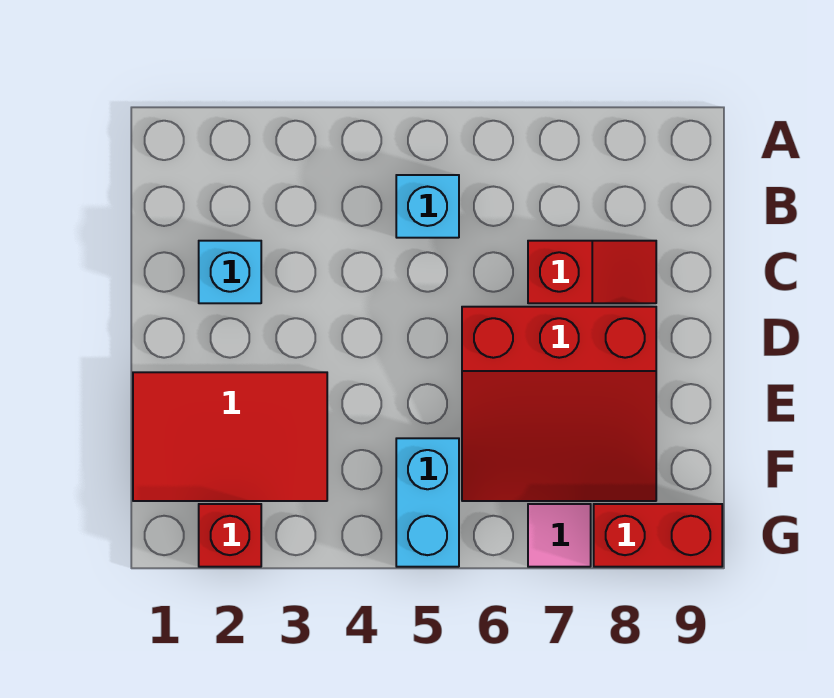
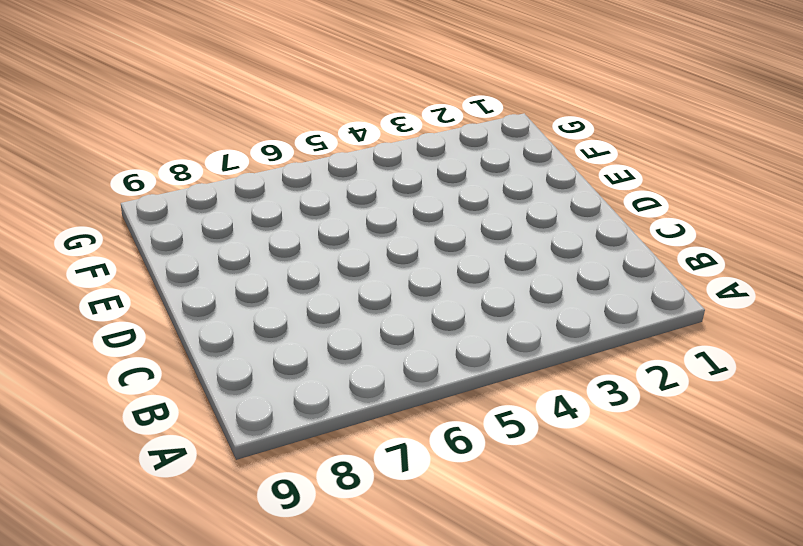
none -> cyan brick B5 level 1
none -> cyan brick C2 level 1

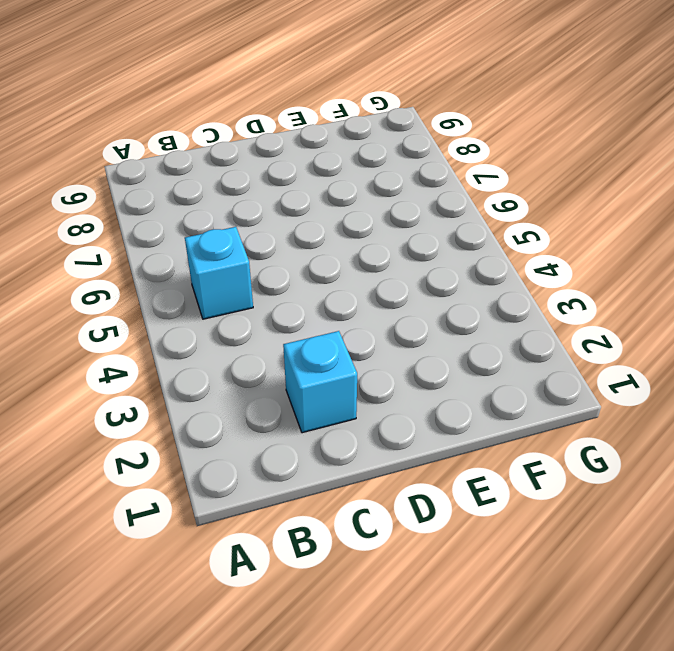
none -> red slope C7:C8 level 1 top 7
none -> red slope D6:F8 level 1 top D

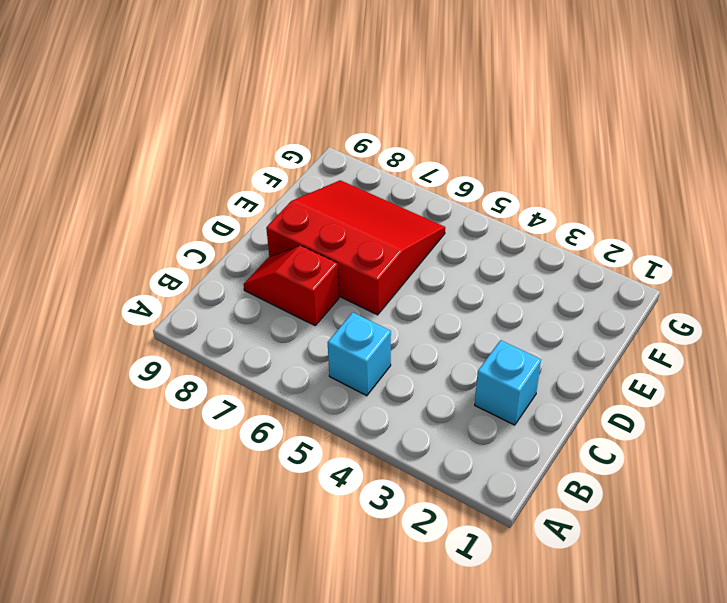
none -> red tile E1:F3 level 1
none -> cyan brick F5:G5 level 1

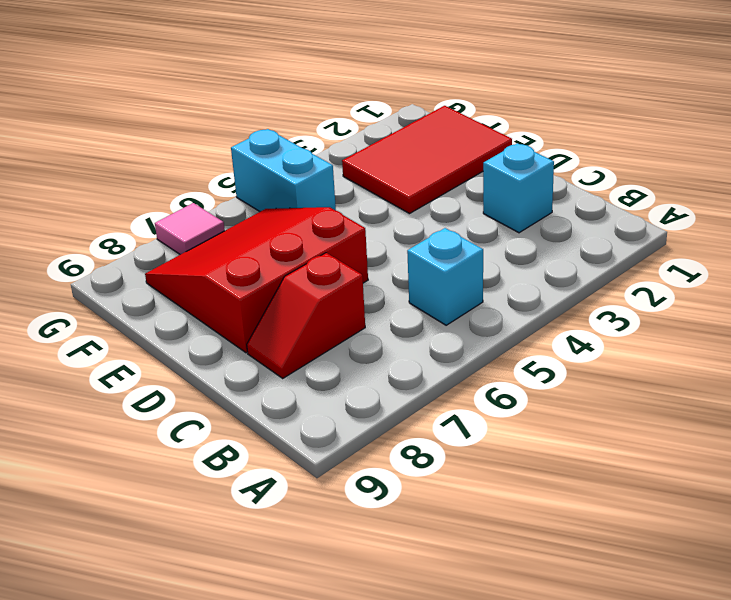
none -> red brick G2 level 1
none -> red brick G8:G9 level 1

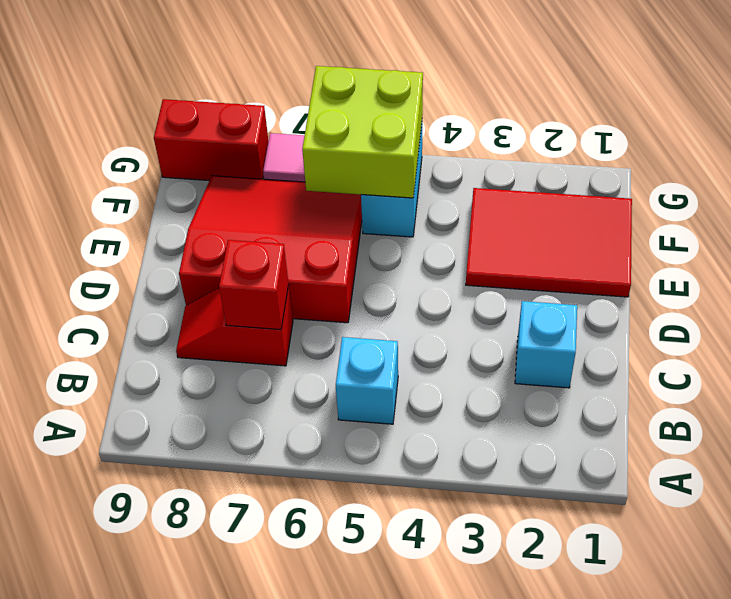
red brick C7 level 2 -> red brick G2 level 1
lime brick F5:G6 level 2 -> none

